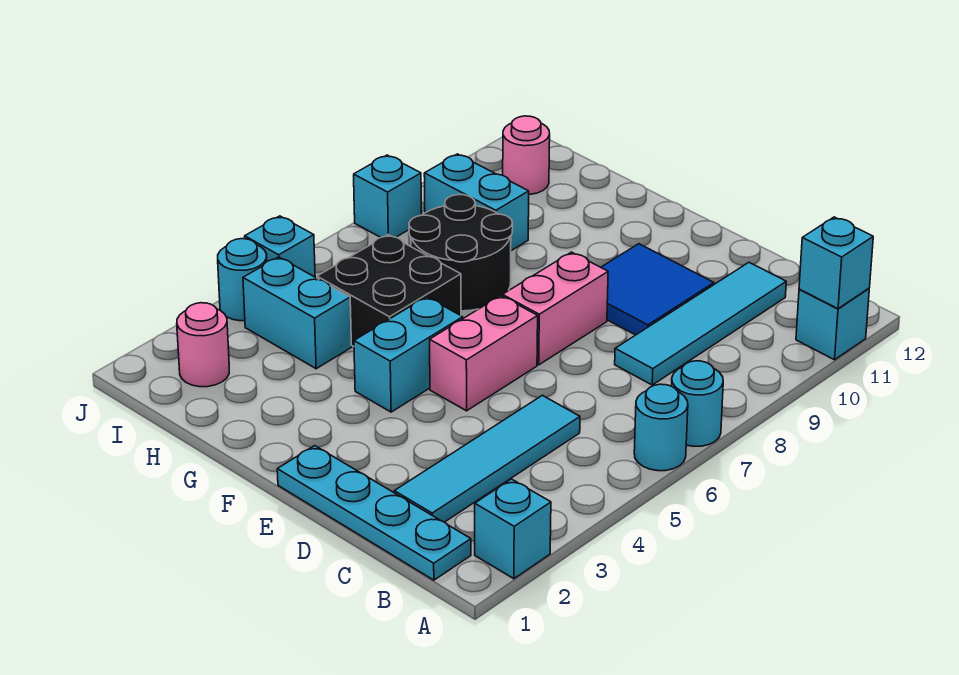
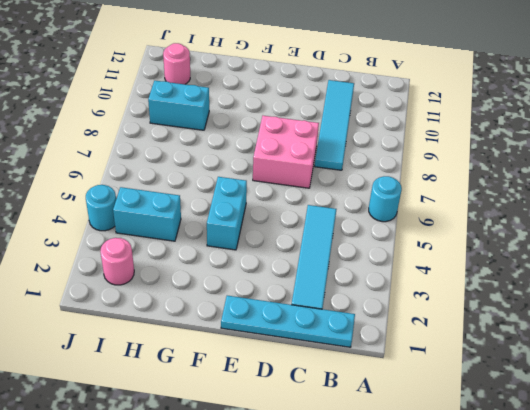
pink brick D7:E8 level 1 -> pink brick E7:E8 level 1
none -> cyan brick A2 level 1
none -> cyan round brick A7 level 1
none -> cyan brick A11 level 1

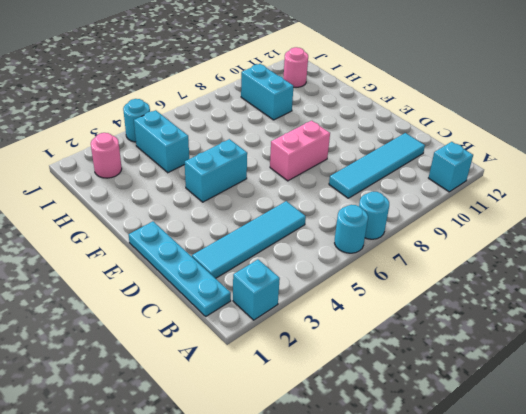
none -> blue tile D9:E10 level 1
none -> pink brick E5:E6 level 1
none -> black brick G5:H6 level 1

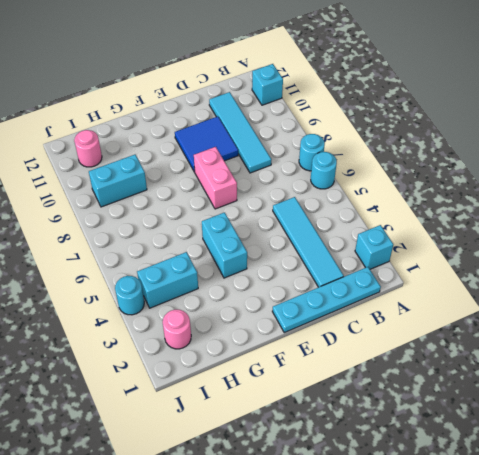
none -> pink brick E5:E6 level 1
none -> black brick G5:H6 level 1
none -> black round brick G7:H8 level 1

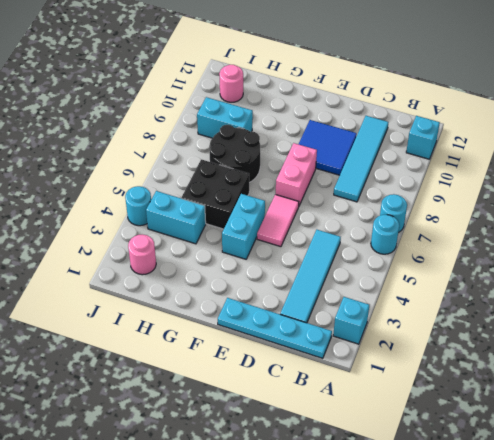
pink tile E5:E6 level 1 -> pink brick E5:E6 level 1
none -> cyan brick J5 level 1
none -> cyan brick J8 level 1
none -> cyan brick A11 level 2

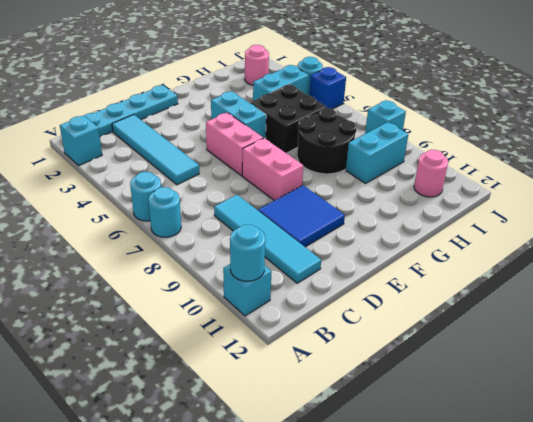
cyan round brick A11 level 2 -> cyan brick A11 level 2
blue brick J5 level 1 -> cyan brick J5 level 1

